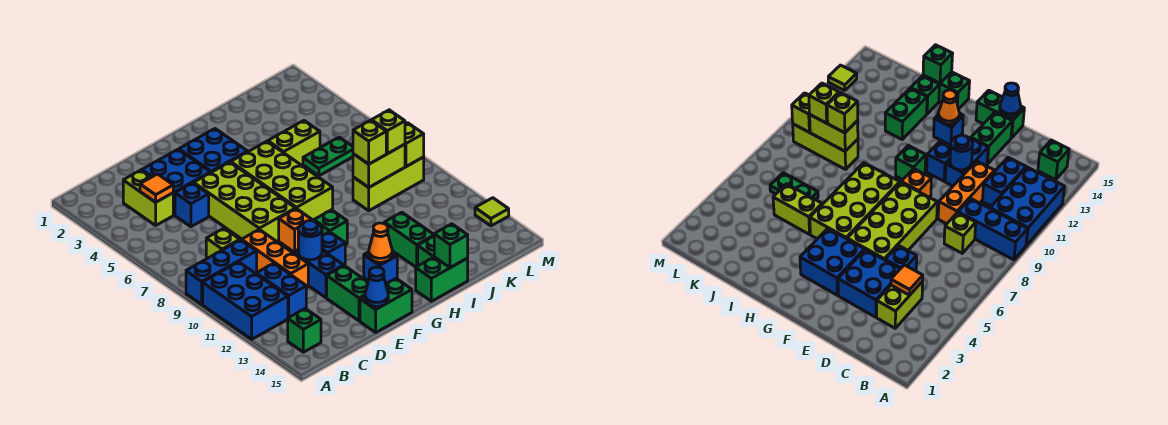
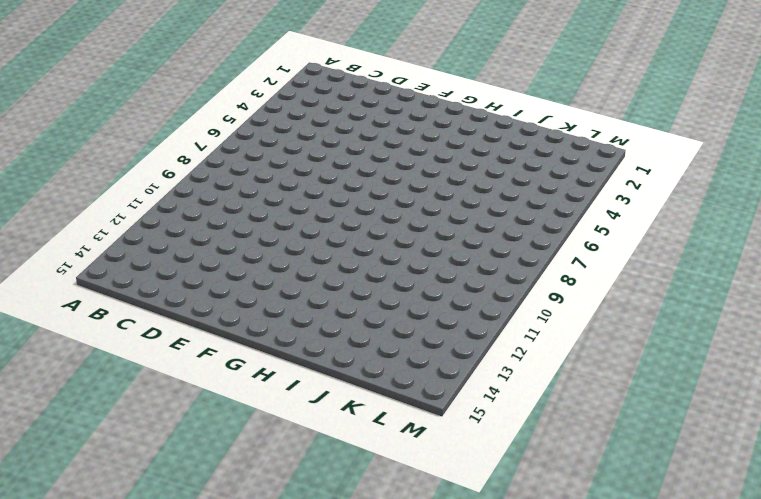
none -> blue brick A9:C9 level 1
none -> blue brick A10:B12 level 1
none -> green brick B14 level 1
none -> lime brick C3:C4 level 1

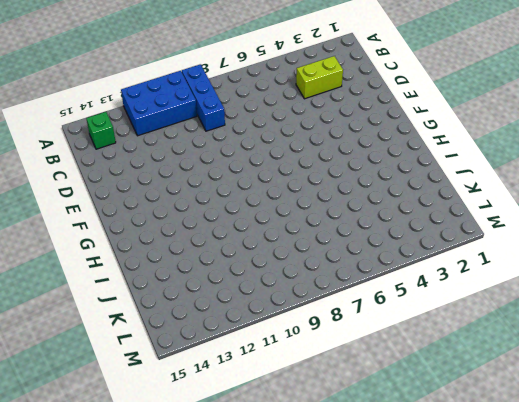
none -> lime brick C8 level 1
none -> blue brick C11:C12 level 1
none -> blue brick D3:E4 level 1
none -> blue brick D5 level 1

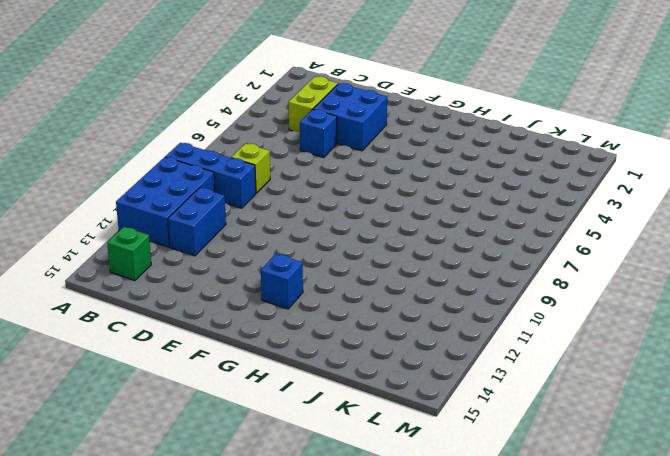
none -> orange brick D9:D11 level 1
none -> lime brick E5:F8 level 1
none -> blue brick E11:E12 level 1
none -> green brick E13:E14 level 1

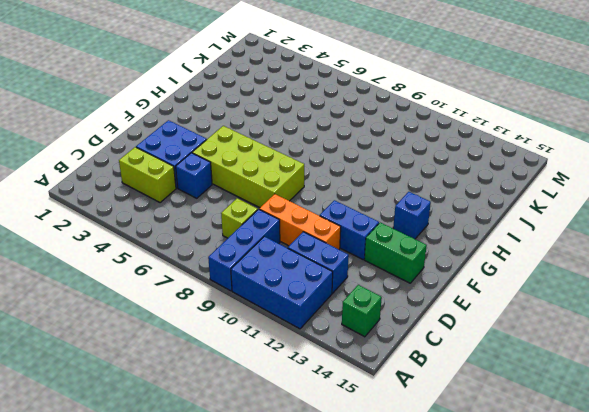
none -> green brick E15:F15 level 1
none -> blue brick F3:G4 level 1
none -> orange brick F9 level 1
none -> blue brick F11 level 1

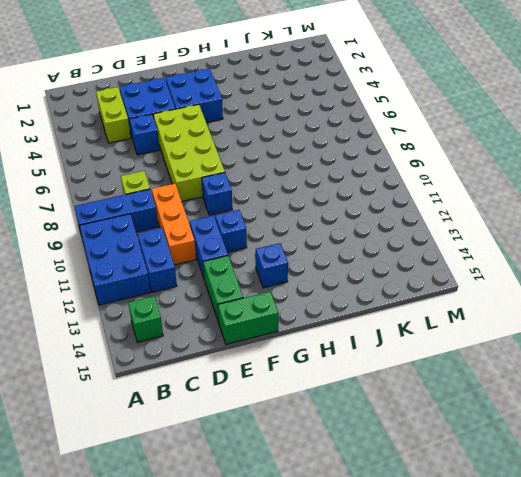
blue brick F9 level 1 -> orange brick F9 level 1
none -> lime brick G5:H8 level 1
none -> green brick G10 level 1
none -> green brick H15:I15 level 1
none -> lime brick I5:J5 level 1

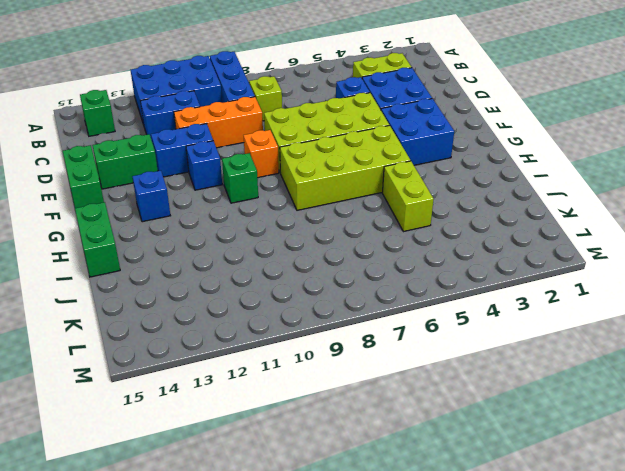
none -> green brick I12:I13 level 1
none -> green brick I14 level 1
none -> green plate J6:K6 level 1
none -> lime brick J9:L9 level 1

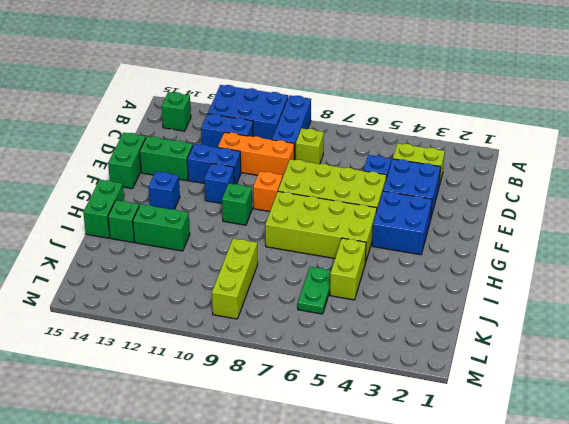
none -> lime tile M13 level 1
none -> orange tile C4 level 2
none -> blue round brick E11 level 2
none -> blue cone E15 level 2

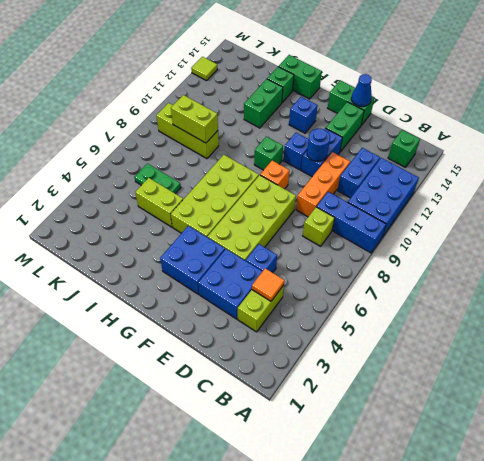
none -> orange cone G13 level 2
none -> green brick I15 level 2
none -> lime brick L9 level 2
none -> lime brick J9 level 3

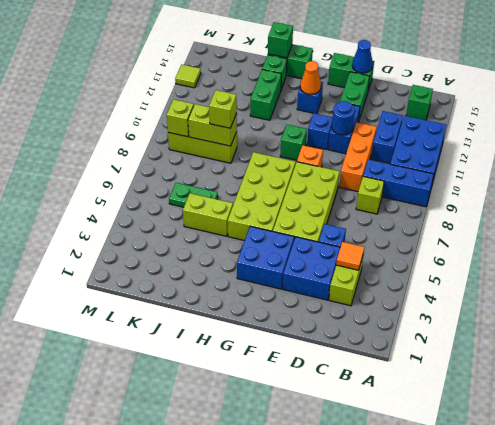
none -> lime brick K9 level 3

